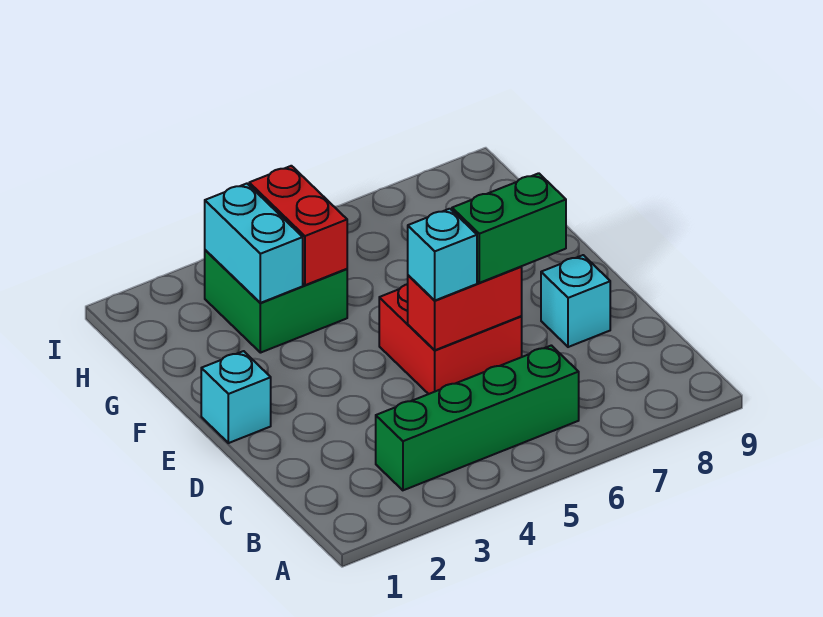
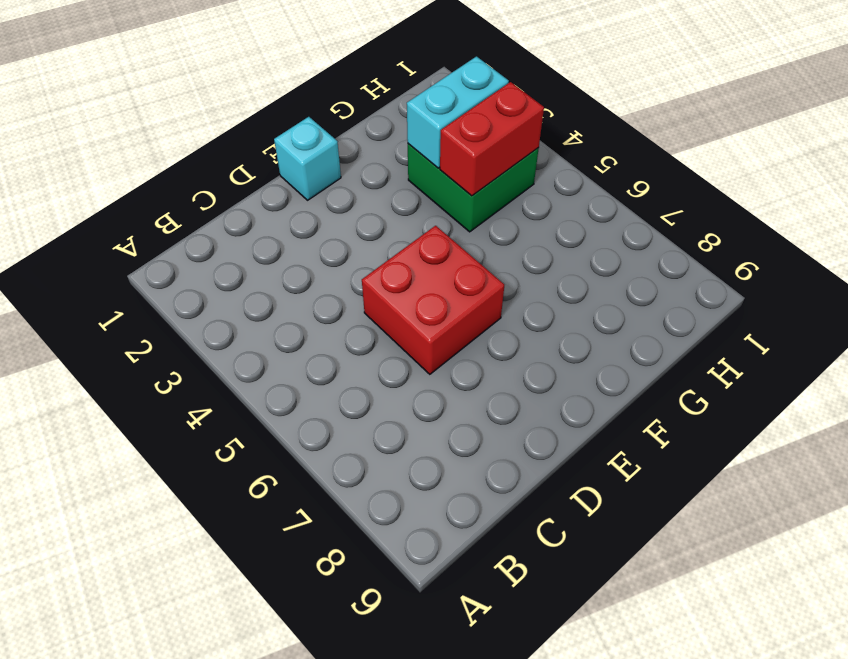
none -> green brick B3:B6 level 1
none -> cyan brick D8 level 1

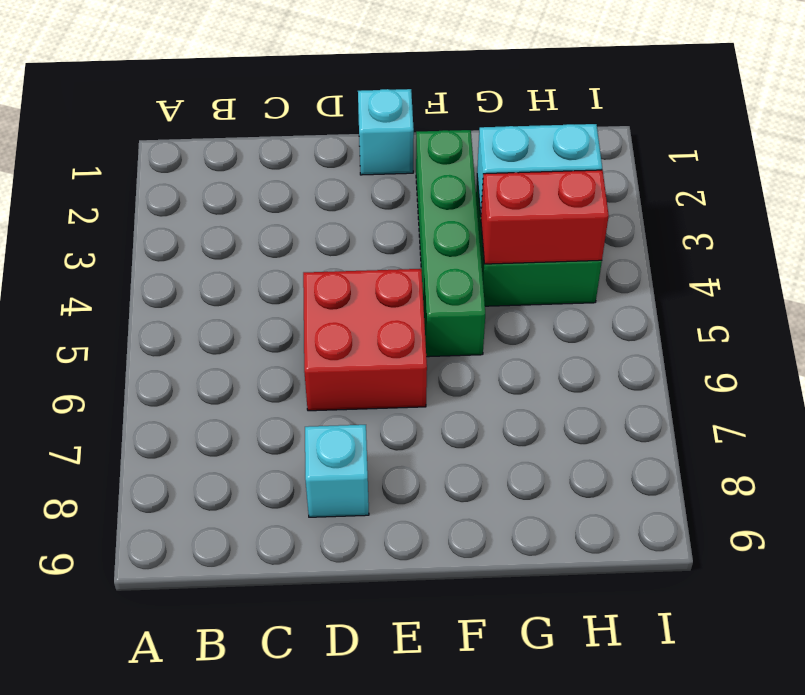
green brick F2:F5 level 1 -> green brick B3:B6 level 1
none -> red brick D5:D6 level 2
none -> cyan brick D5 level 3

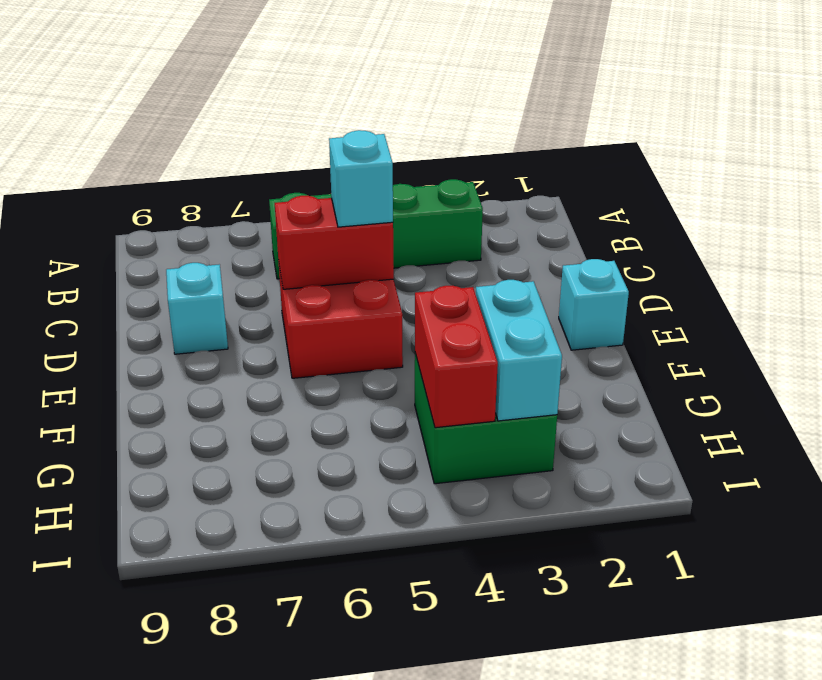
none -> green brick D6:D7 level 3

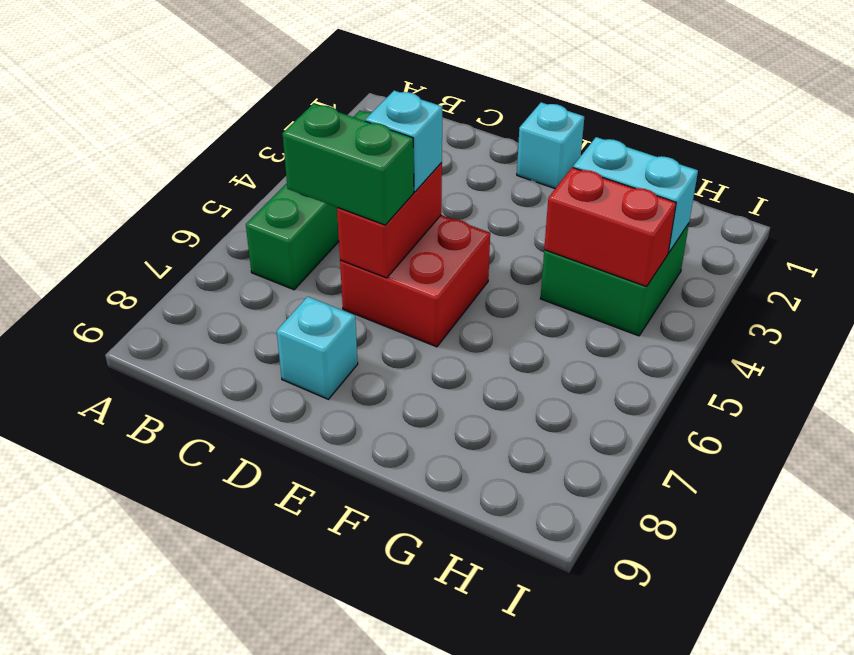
green brick C6:D6 level 3 -> green brick D6:D7 level 3

